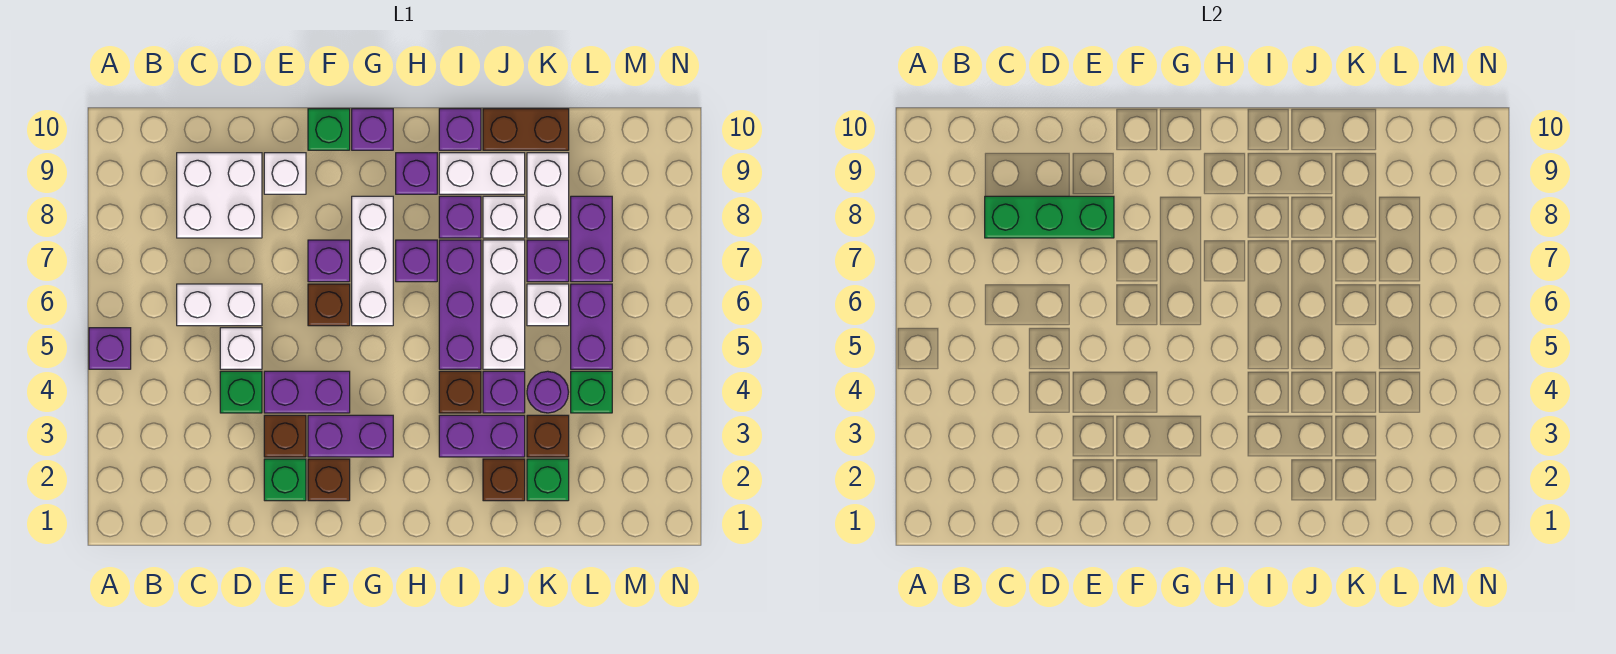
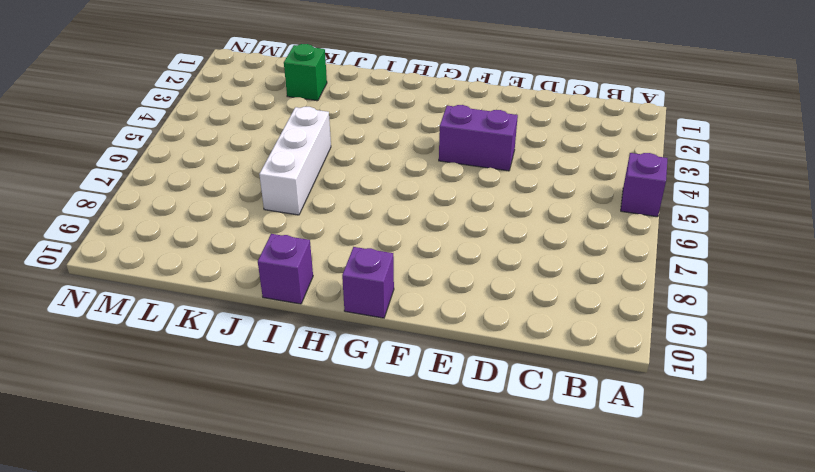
none -> white brick C6:D6 level 1
none -> white brick C8:D9 level 1
none -> green brick D4 level 1
none -> white brick D5 level 1

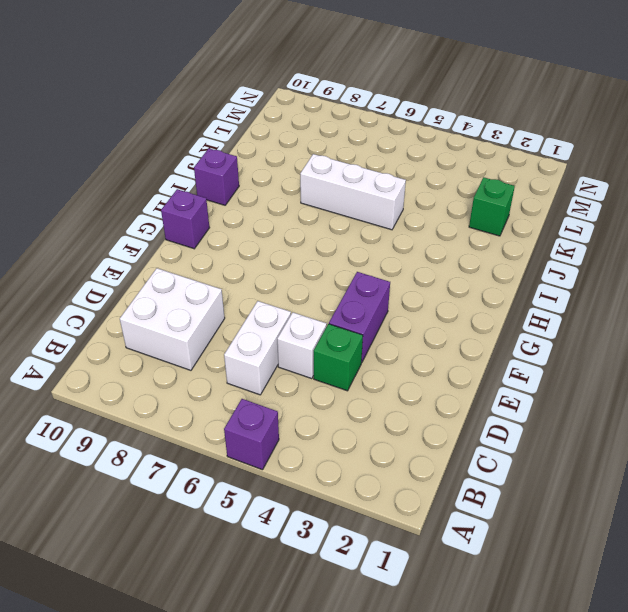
none -> green brick E2 level 1
none -> brown brick E3 level 1
none -> white brick E9 level 1
none -> brown brick F2 level 1

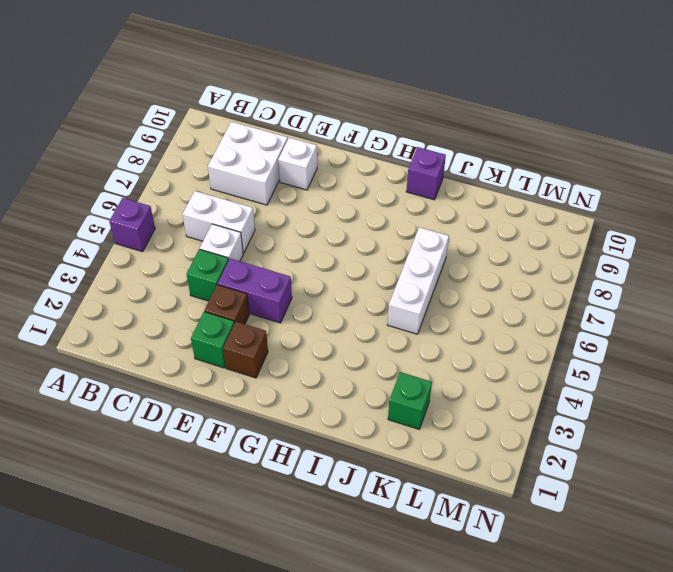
none -> purple brick F3:G3 level 1
none -> brown brick F6 level 1
none -> purple brick F7 level 1
none -> green brick F10 level 1

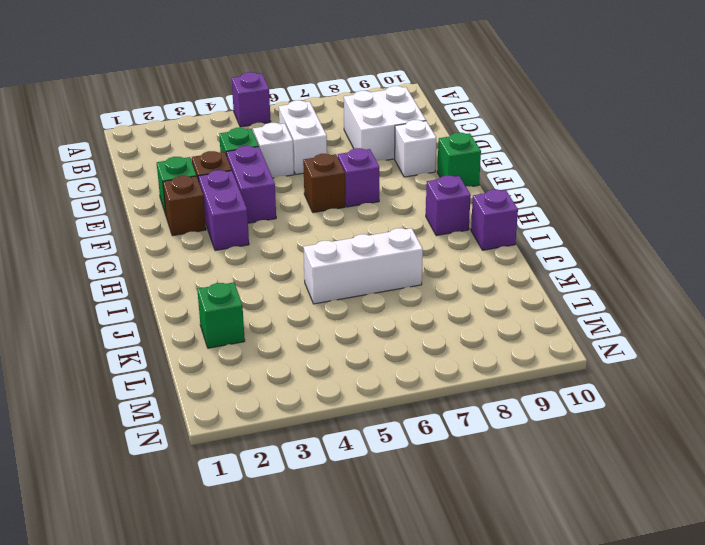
none -> white brick G6:G8 level 1
none -> purple brick G10 level 1
none -> purple brick H7 level 1
none -> purple brick I3:J3 level 1

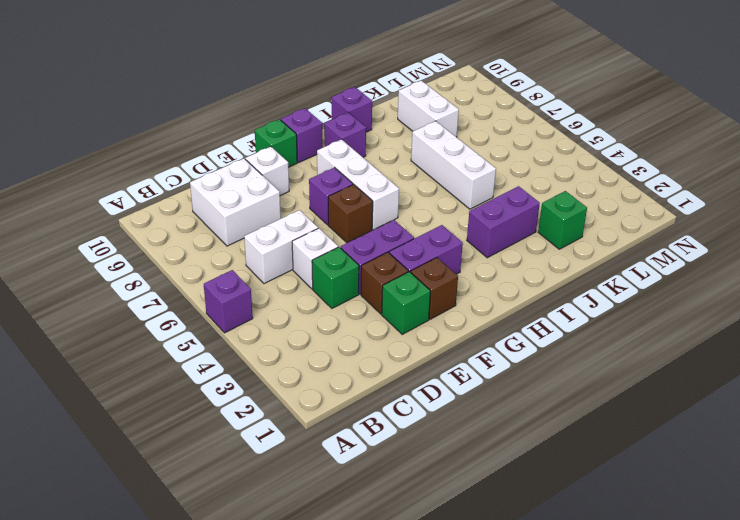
none -> purple brick H7 level 1
none -> brown brick I4 level 1
none -> purple brick I5:I7 level 1
none -> purple brick I8 level 1

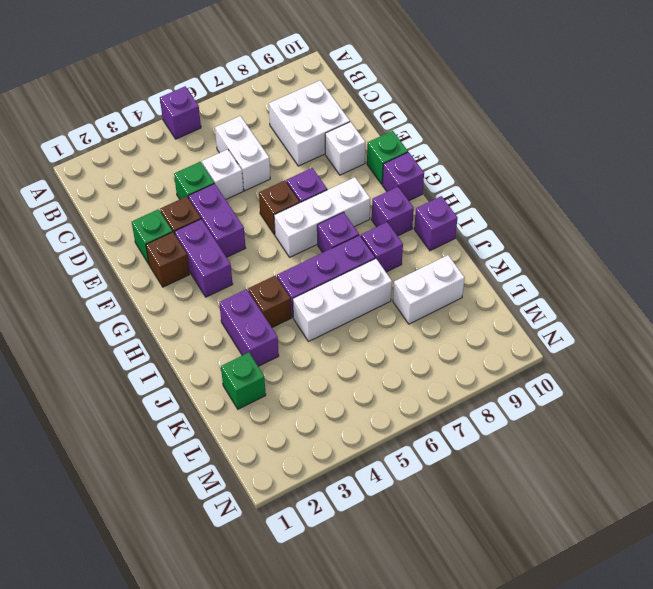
none -> white brick I9:J9 level 1
none -> brown brick J2 level 1
none -> purple brick J4 level 1
none -> white brick J8 level 1

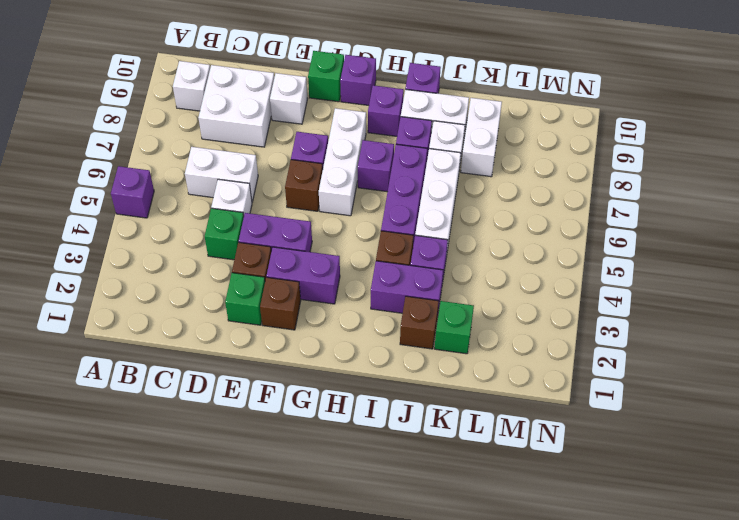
white brick B9 level 1 -> white brick K6 level 1
none -> brown brick J10:K10 level 1
none -> brown brick K3 level 1
none -> purple round brick K4 level 1
none -> purple brick K7 level 1

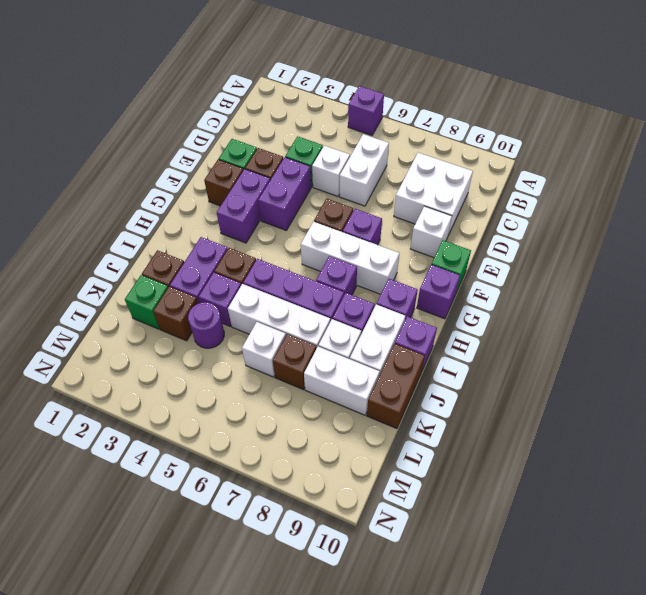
brown brick K7 level 1 -> purple brick K7 level 1
none -> green brick L4 level 1
none -> purple brick L5:L6 level 1
none -> purple brick L7:L8 level 1
none -> green brick C8:E8 level 2

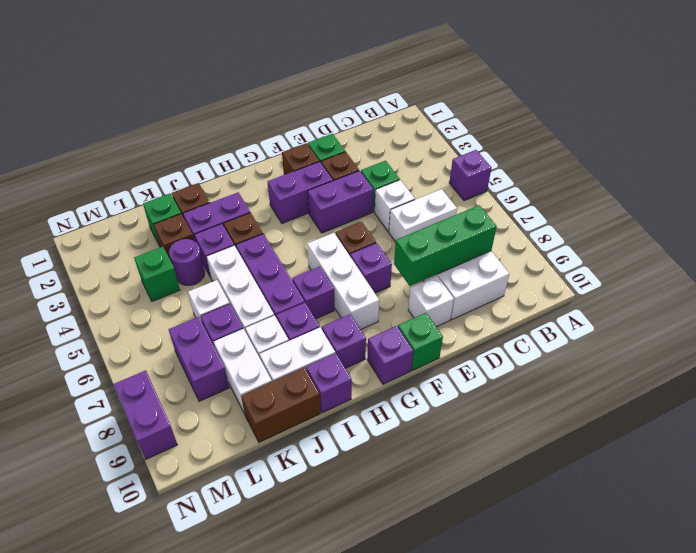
purple brick N8:N9 level 1 -> purple brick L5:L6 level 1

